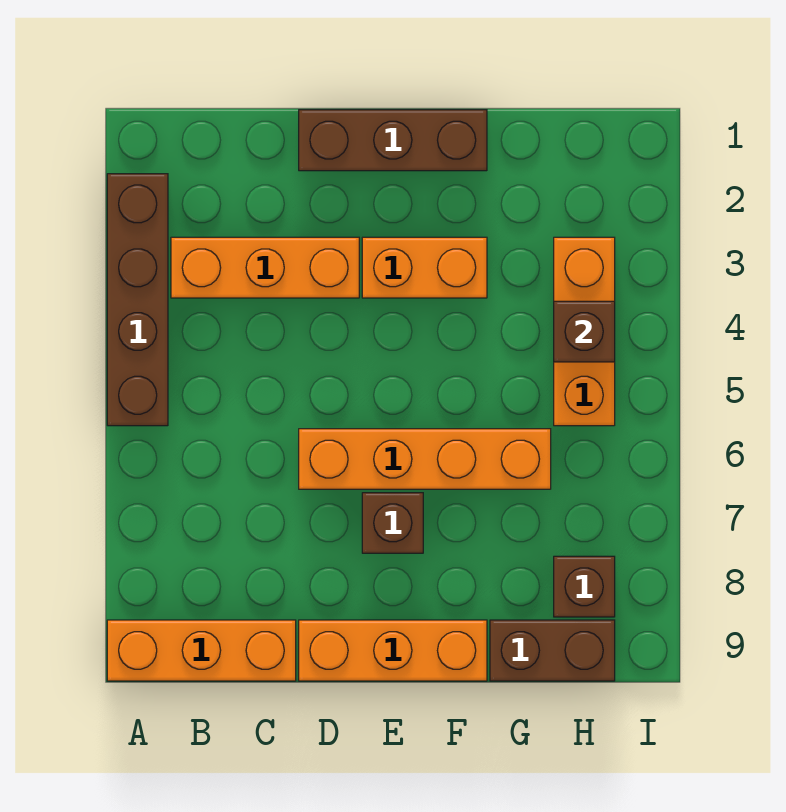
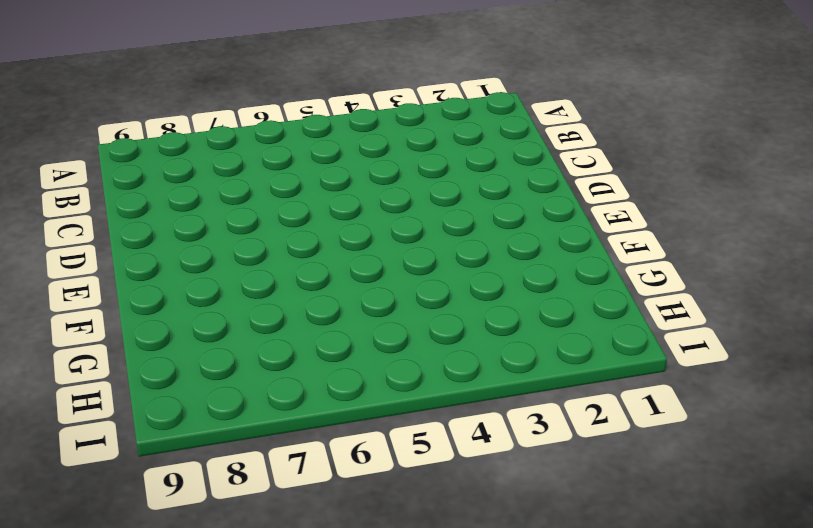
none -> brown brick A2:A5 level 1
none -> orange brick A9:C9 level 1
none -> orange brick B3:D3 level 1

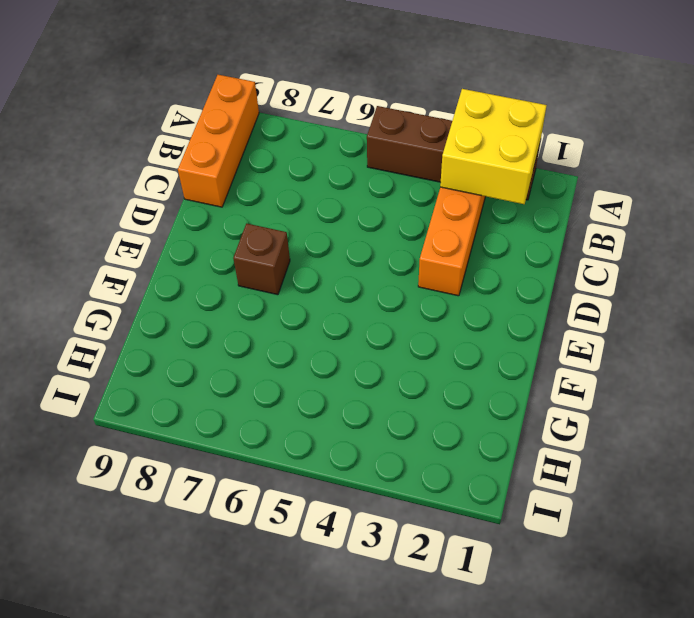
yellow brick A2:B3 level 2 -> none
none -> brown brick D1:F1 level 1
none -> orange brick D6:G6 level 1
none -> orange brick D9:F9 level 1

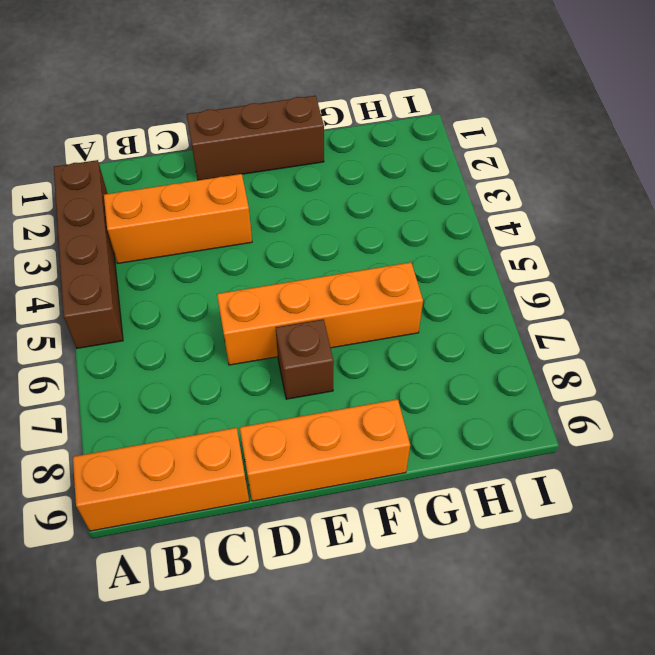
none -> orange brick E3:F3 level 1
none -> brown brick G9:H9 level 1
none -> orange brick H3:H5 level 1

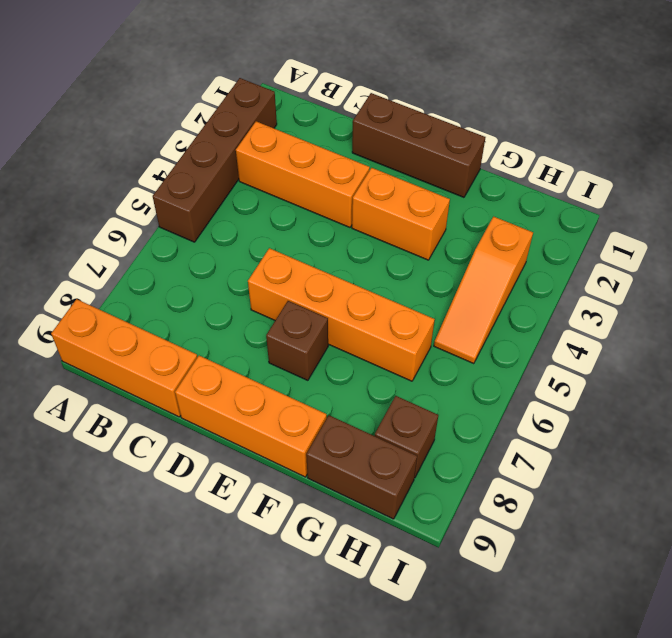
orange slope H3:H5 level 1 top 3 -> orange brick H3:H5 level 1
none -> brown brick H4 level 2

